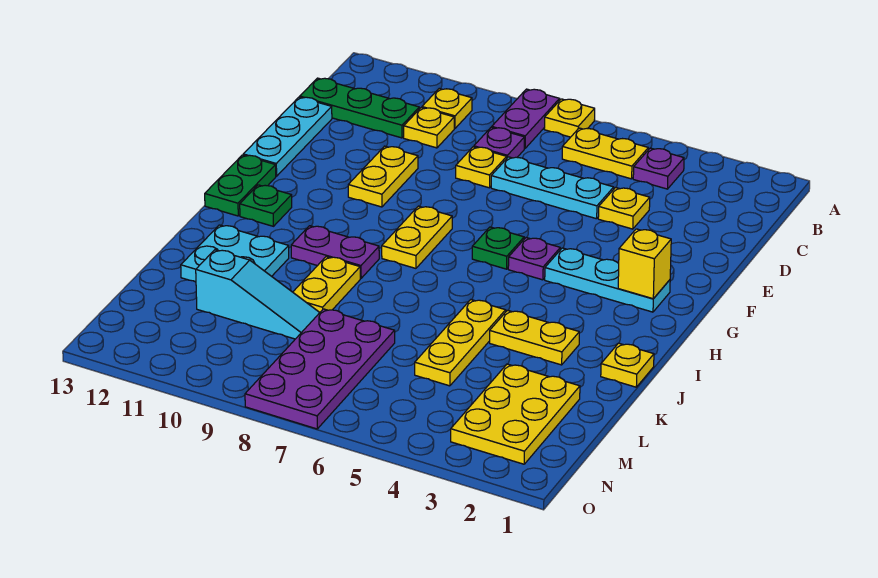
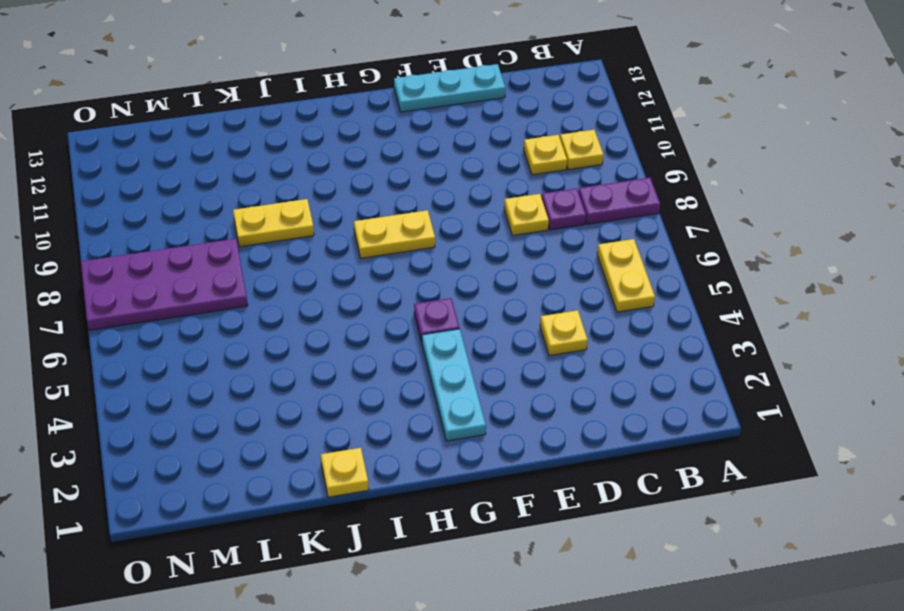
none -> yellow plate A7 level 1
none -> purple plate B4 level 1
none -> green plate C11:C13 level 1

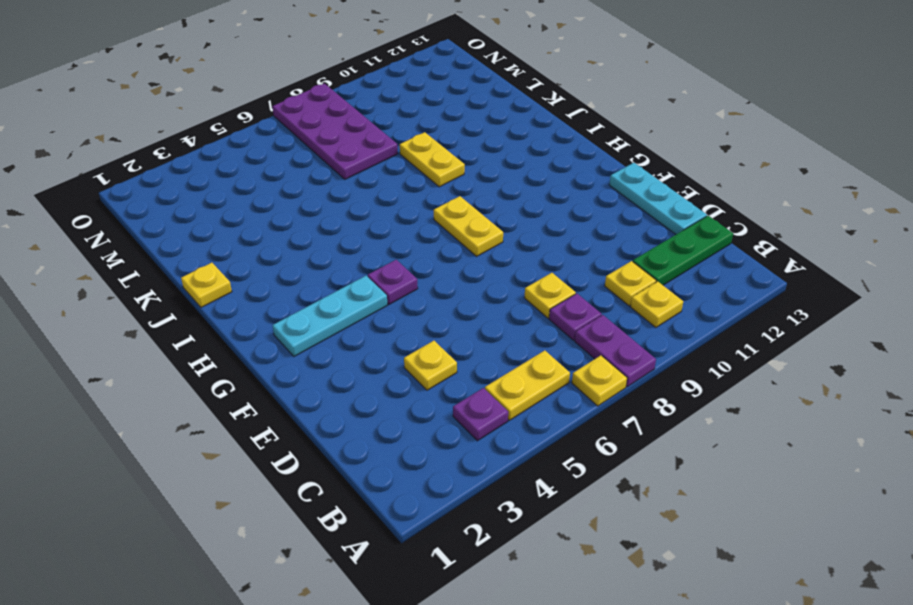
none -> cyan plate D5:D7 level 1
none -> yellow plate E10:F10 level 1
none -> green plate G6 level 1

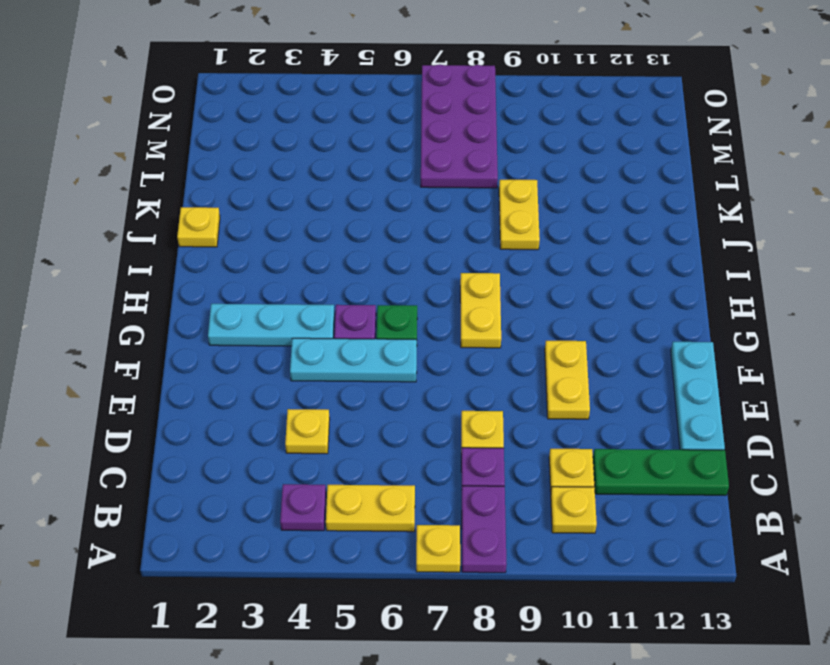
cyan plate F4:F6 level 1 -> cyan plate D5:D7 level 1
none -> green plate G13:H13 level 1
none -> green plate H12 level 1
none -> purple plate I9:I10 level 1

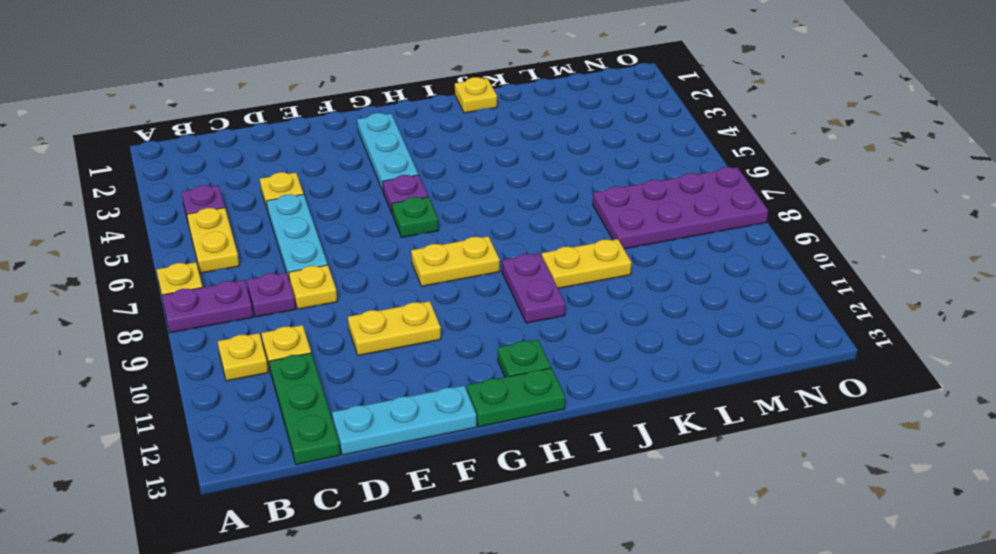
none -> yellow plate J3:J4 level 1
none -> yellow plate J5:L5 level 1
none -> cyan plate J11:K12 level 1

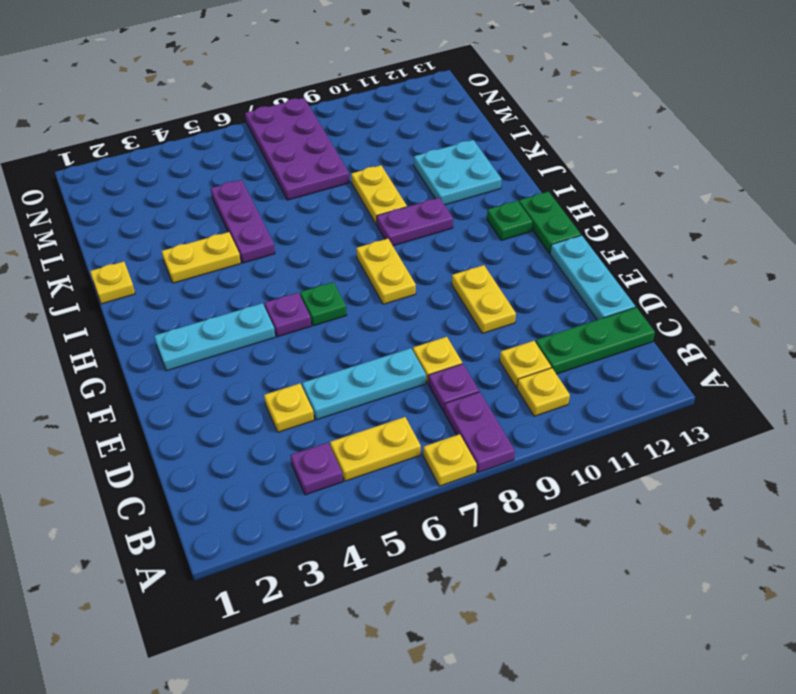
purple plate J5:L5 level 1 -> yellow plate J5:L5 level 1
none -> yellow plate L2:N3 level 1
none -> cyan slope L9:L11 level 1 top 11
none -> yellow brick G2 level 2

